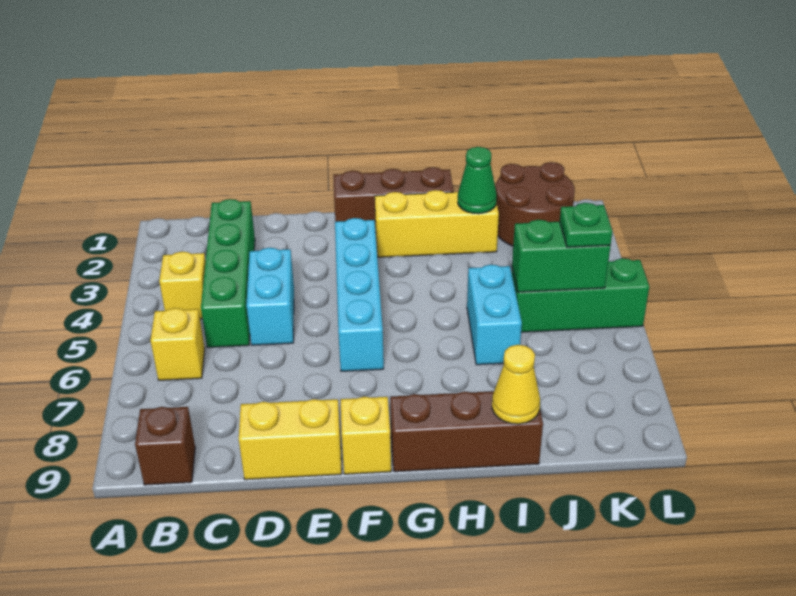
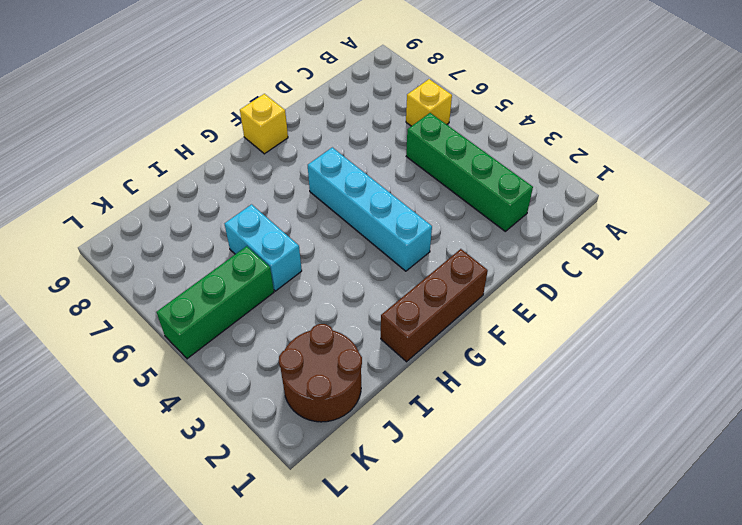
none -> yellow brick B4 level 1
none -> brown brick B9 level 1
none -> cyan brick D4:D5 level 1

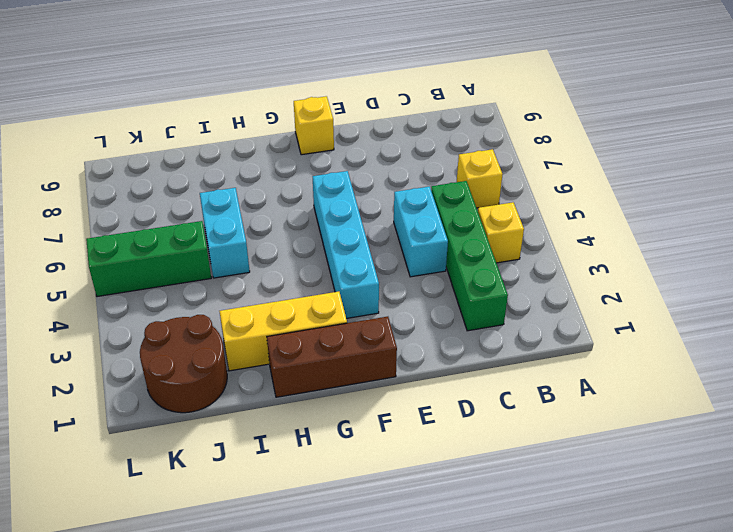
none -> brown brick B9 level 1
none -> yellow brick D9:E9 level 1
none -> brown brick G9:I9 level 1

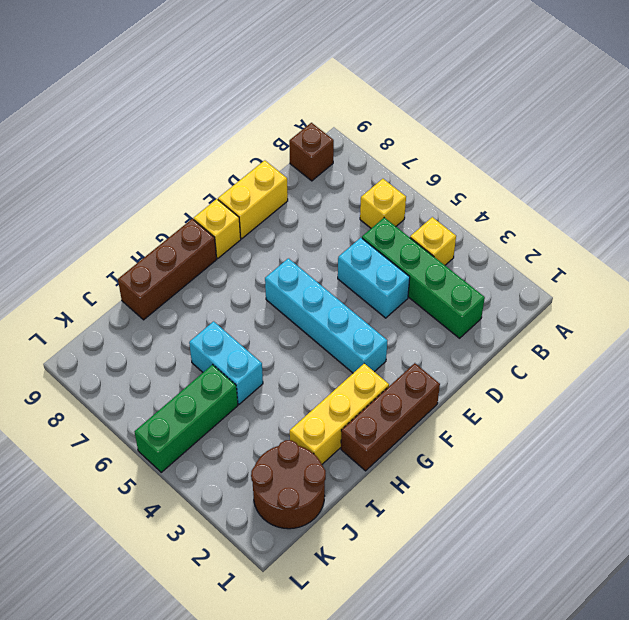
none -> green cone I2 level 2
none -> yellow cone I9 level 2
none -> green brick J5:K5 level 2

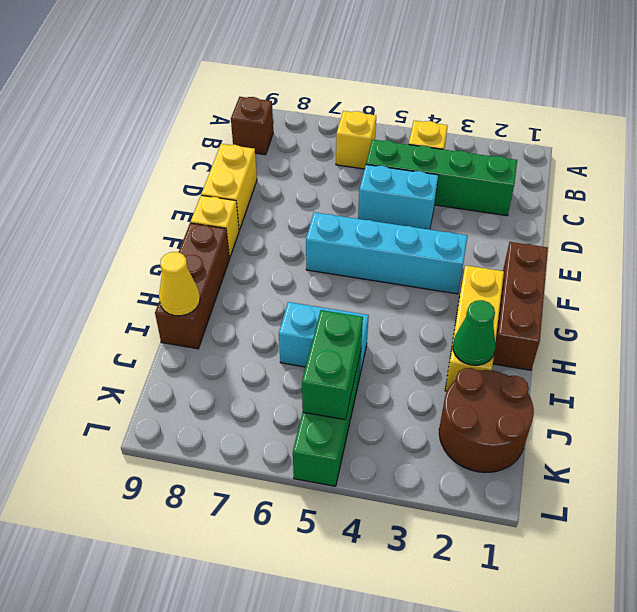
none -> green plate K5 level 3

